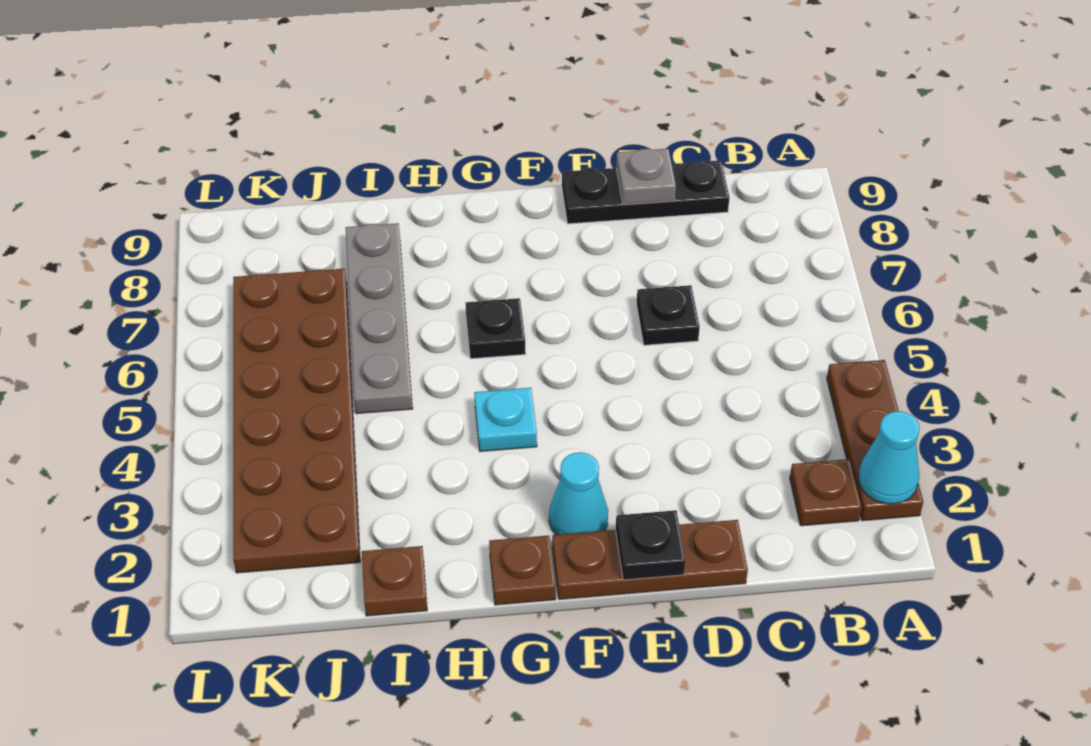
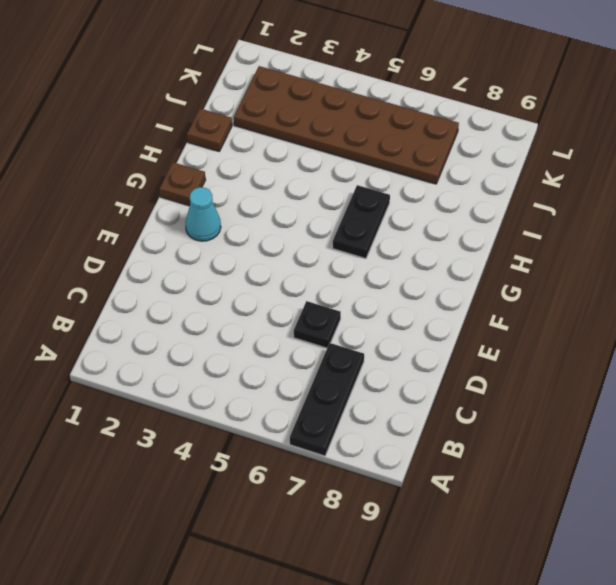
black plate A7:C7 level 1 -> black plate C9:E9 level 1
black plate G6:H6 level 1 -> black plate G6 level 1
none -> brown plate A2:A4 level 1
none -> brown plate B2 level 1
none -> brown plate D1:F1 level 1

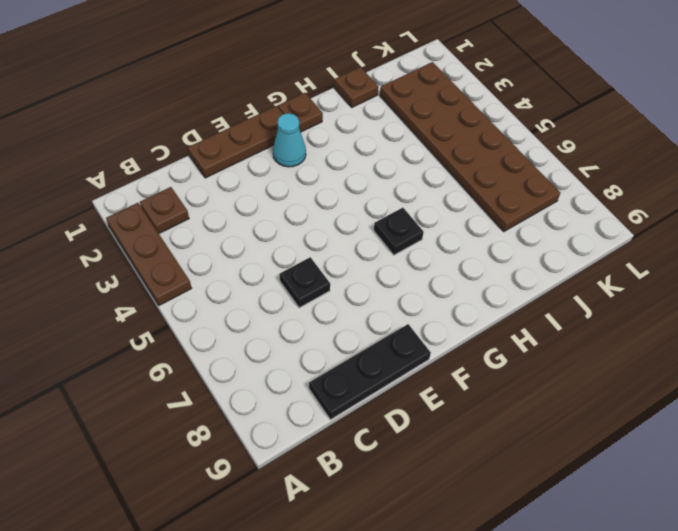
none -> cyan plate G4 level 1
none -> grey plate I5:I8 level 1
none -> cyan cone A2 level 2

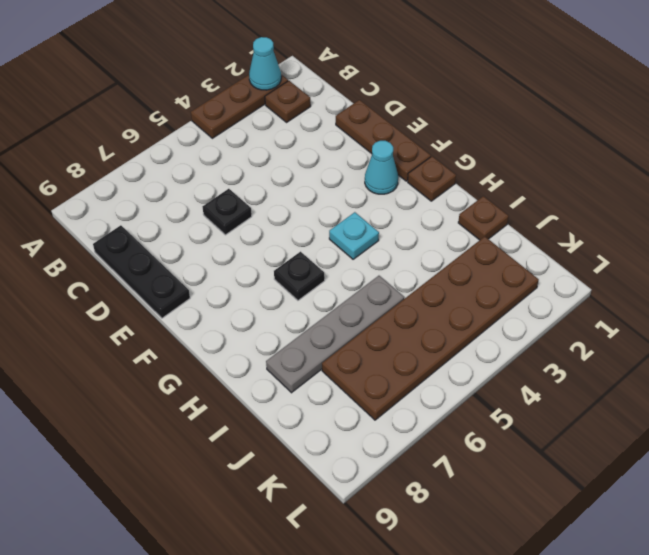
none -> grey plate D9 level 2
none -> black plate E1 level 2

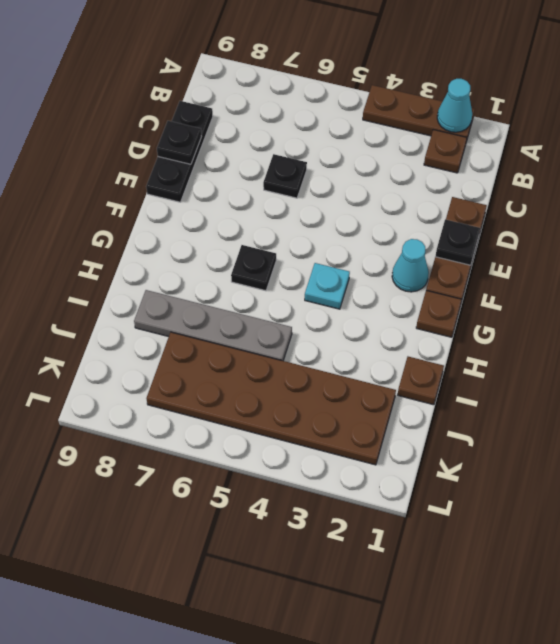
black plate D9 level 2 -> grey plate D9 level 2

